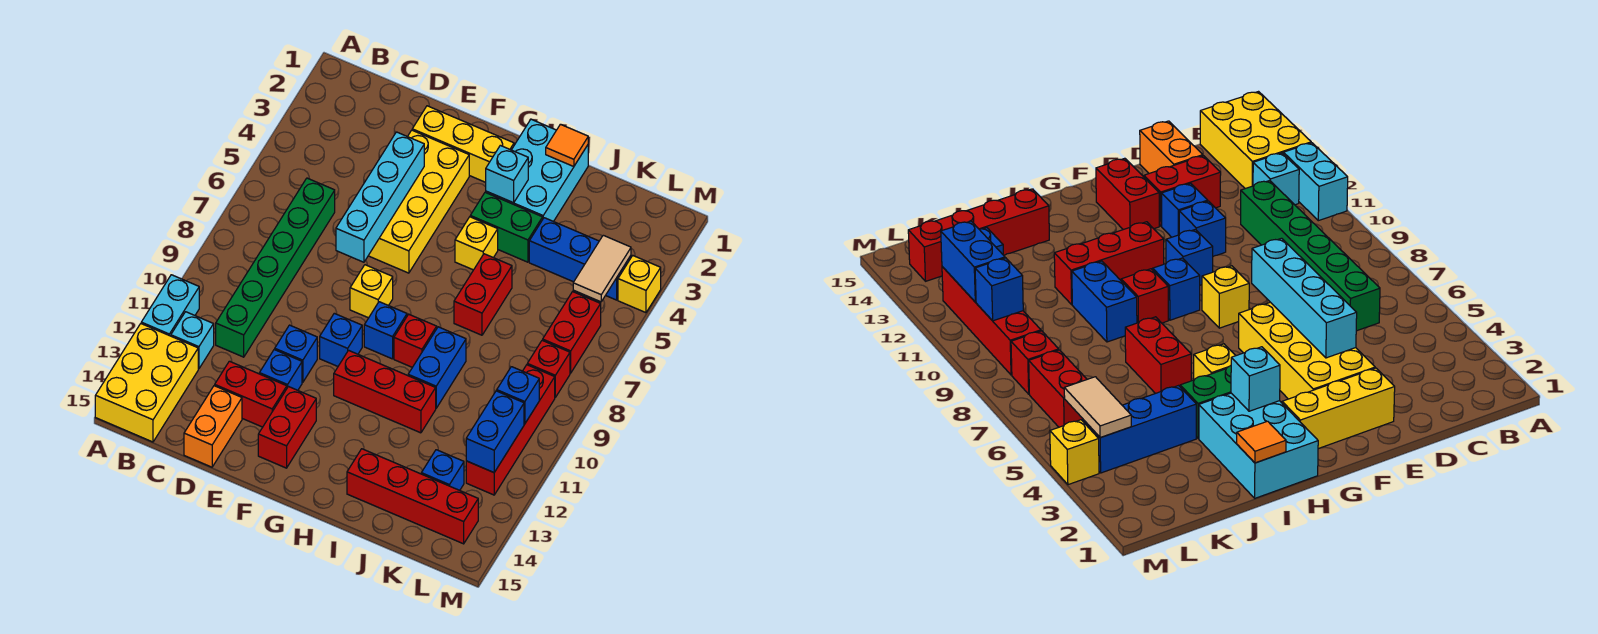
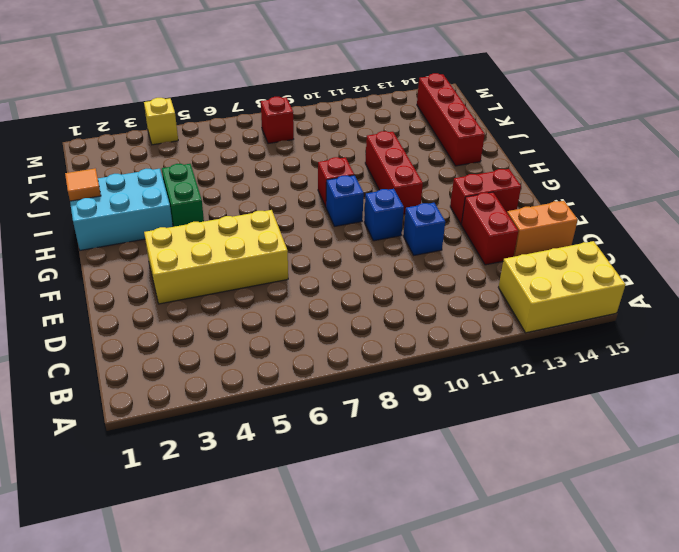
none -> cyan brick A11:A12 level 1
none -> cyan brick B12 level 1
none -> green brick C6:C11 level 1
none -> yellow brick E2:G2 level 1

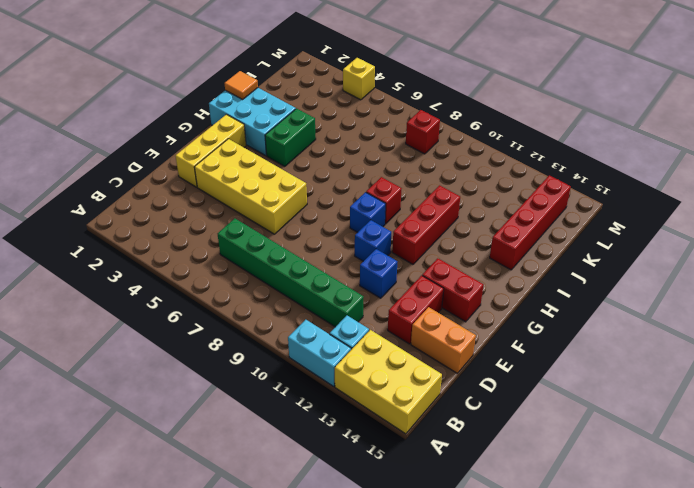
none -> blue brick E12 level 1
none -> yellow brick F8 level 1
none -> yellow brick H5 level 1
none -> red brick I6:I7 level 1

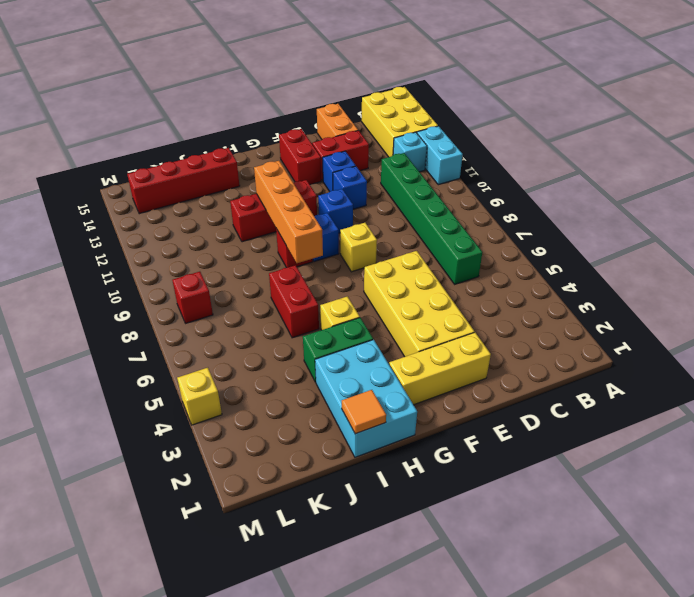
orange brick H8:H11 level 2 -> none
none -> blue brick I9:I10 level 1
none -> blue brick J4:L4 level 1
none -> blue brick K13 level 1
none -> red brick L6:L7 level 1

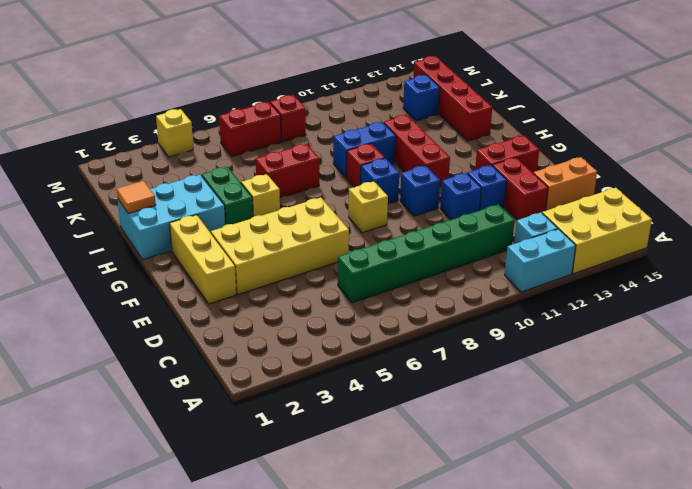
none -> blue brick J4:L4 level 1
none -> red brick L9:L12 level 1
none -> cyan brick E4:E7 level 2
none -> cyan brick H3 level 2

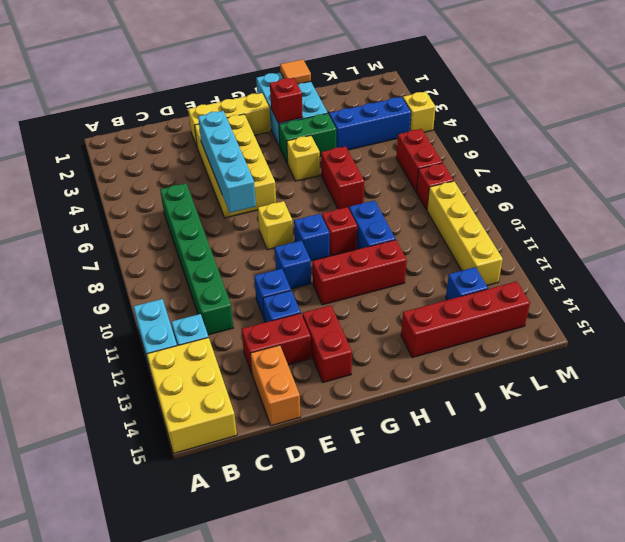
red brick H3 level 2 -> cyan brick H3 level 2
yellow brick L9:L12 level 1 -> red brick L9:L12 level 1
none -> tan tile L4:L5 level 2
none -> blue brick L10 level 2
none -> blue brick L11:L12 level 2

